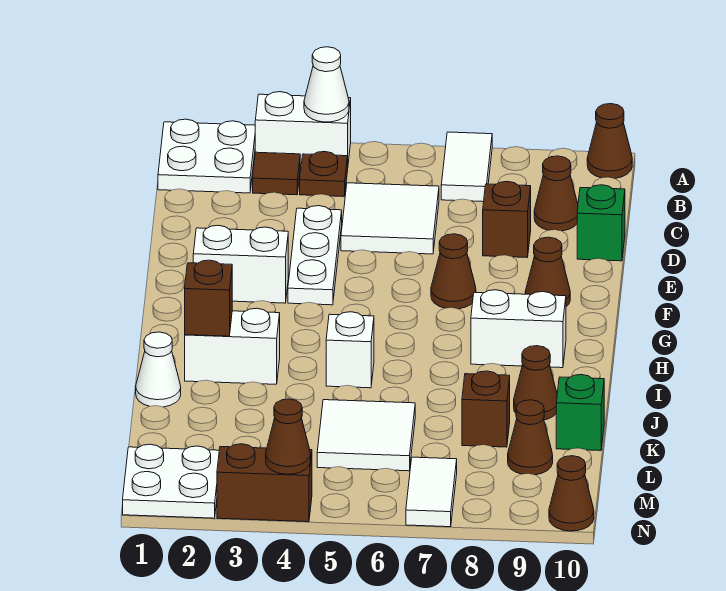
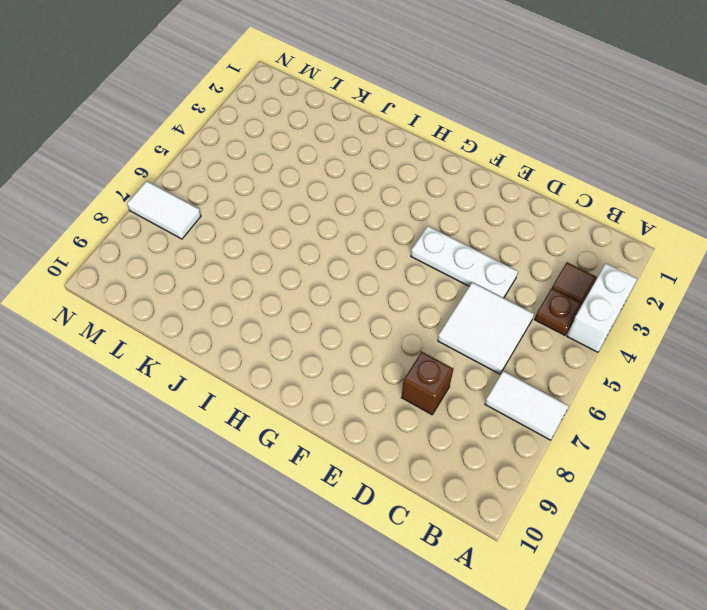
none -> white plate A1:B2 level 1
none -> brown cone A10 level 1
none -> brown cone C9 level 1
none -> green brick D10 level 1

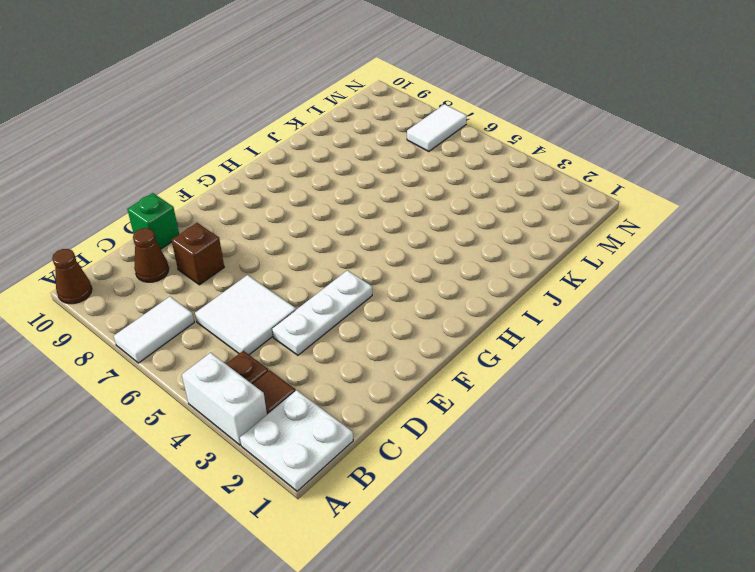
none -> white brick F2:F3 level 1
none -> brown cone F7 level 1
none -> brown cone F9 level 1
none -> white brick H8:H9 level 1

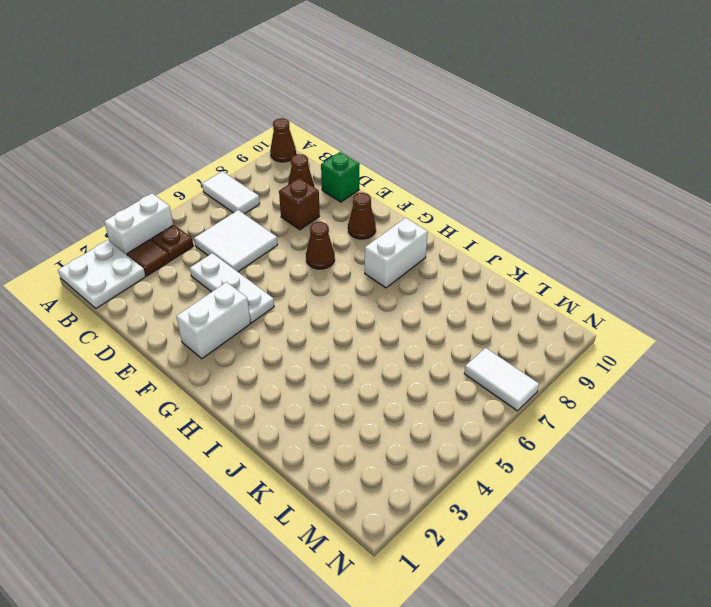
none -> white brick I2:I3 level 1
none -> white brick I5 level 1
none -> white cone J1 level 1
none -> brown cone J9 level 1

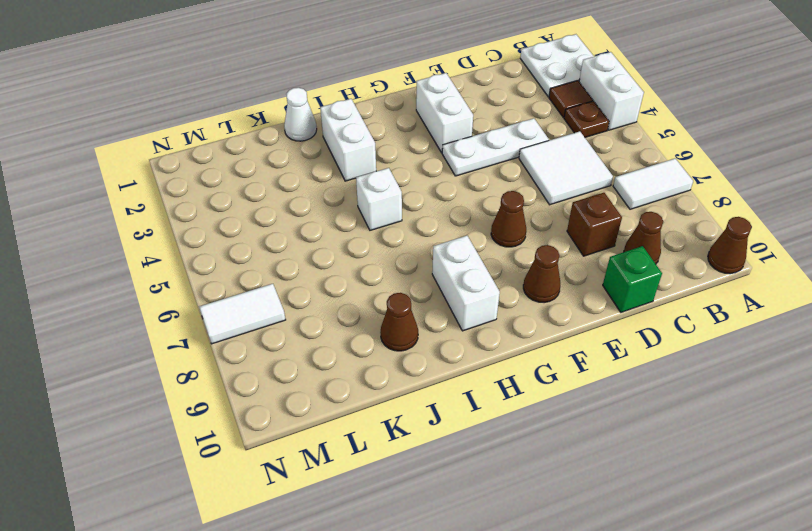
none -> white tile K5:L6 level 1
none -> brown brick K8 level 1
none -> green brick K10 level 1
none -> brown cone L9 level 1

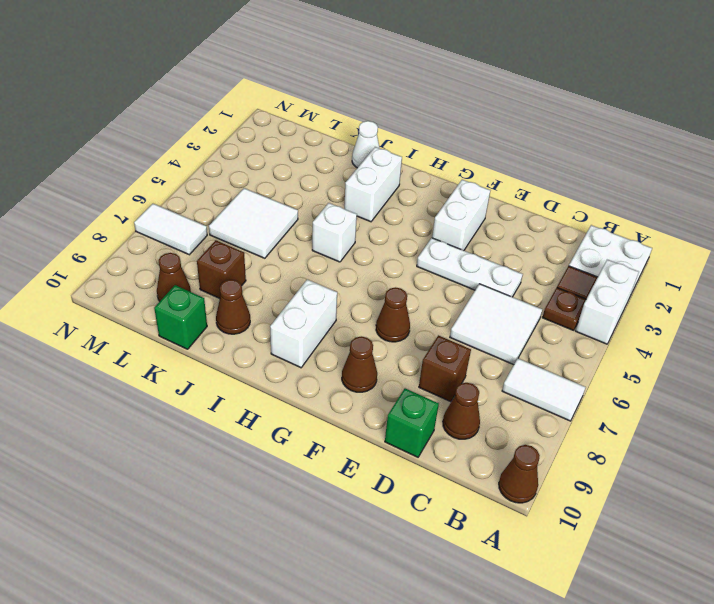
none -> white plate M1:N2 level 1
none -> brown brick N3:N4 level 1
none -> brown cone N10 level 1
none -> white cone A4 level 2

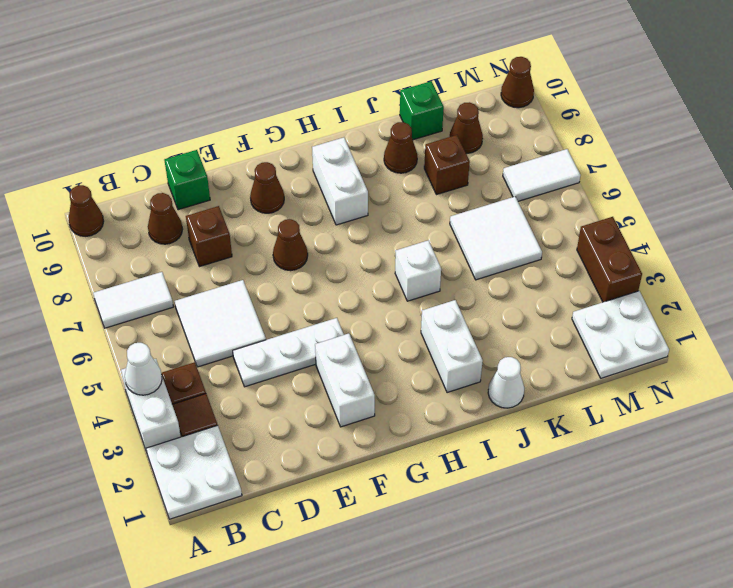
none -> brown brick I2 level 2
none -> brown cone N4 level 2

